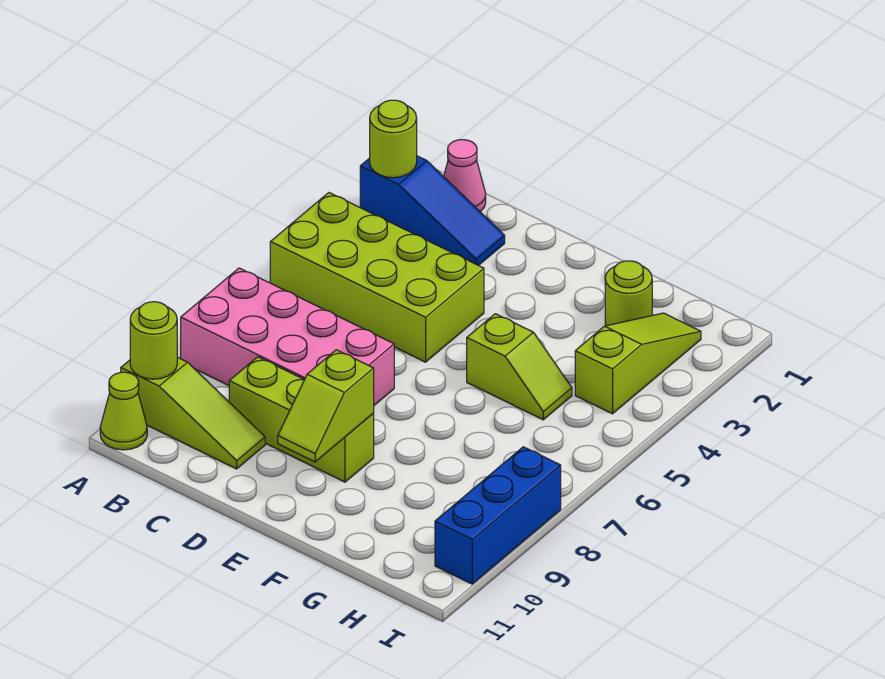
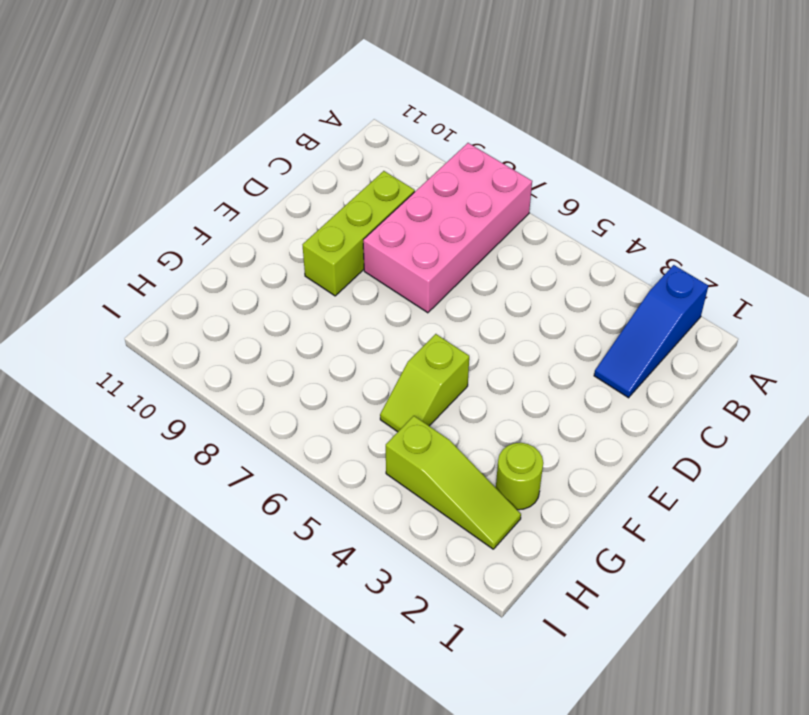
none -> lime brick A4:D5 level 1
none -> lime slope A10:C10 level 1 top A
none -> lime cone A11 level 1

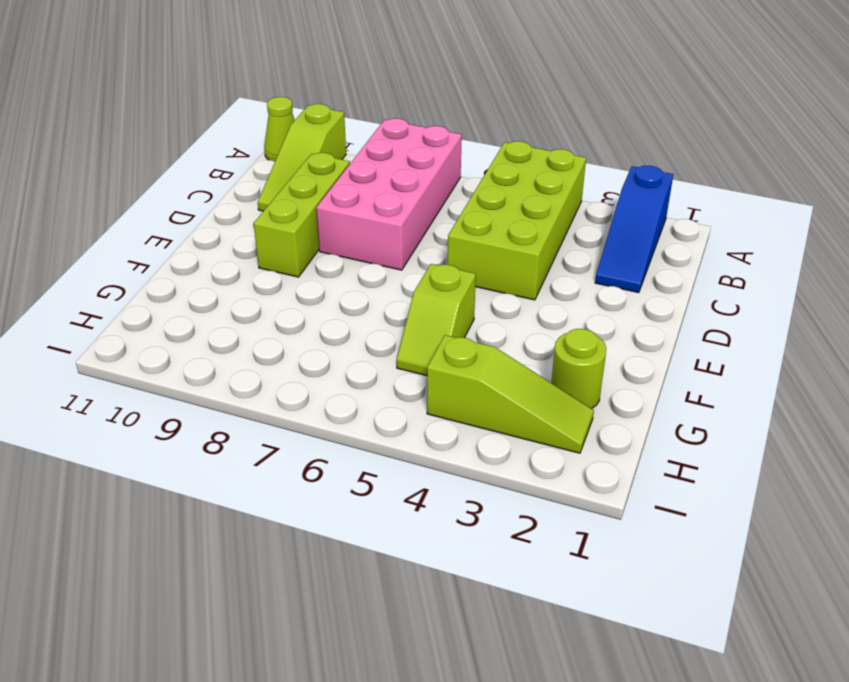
none -> pink cone B1 level 1
none -> blue brick I8:I10 level 1
none -> lime round brick A2 level 2

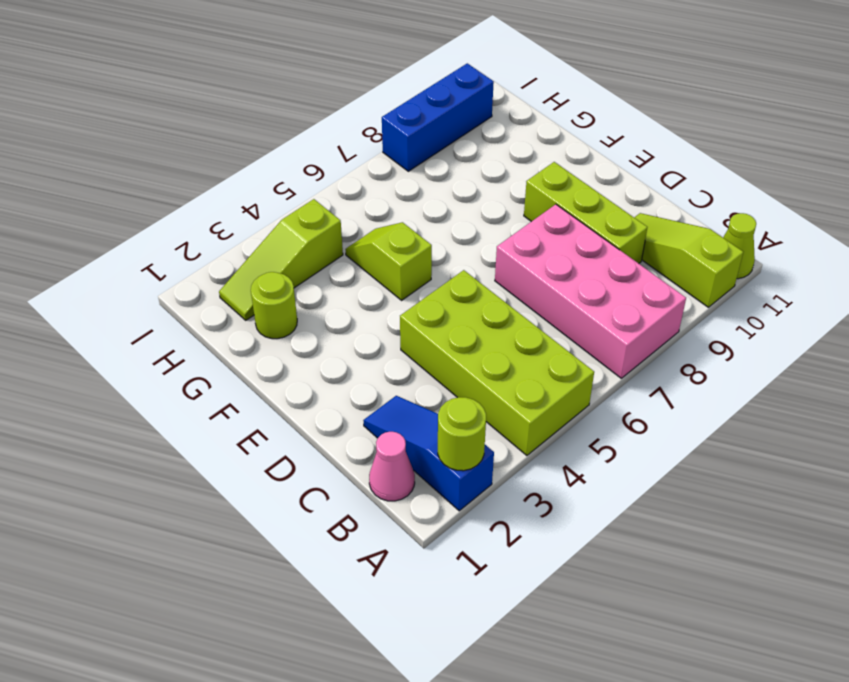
none -> lime round brick A10 level 2
none -> lime slope E9:E10 level 2 top 9

